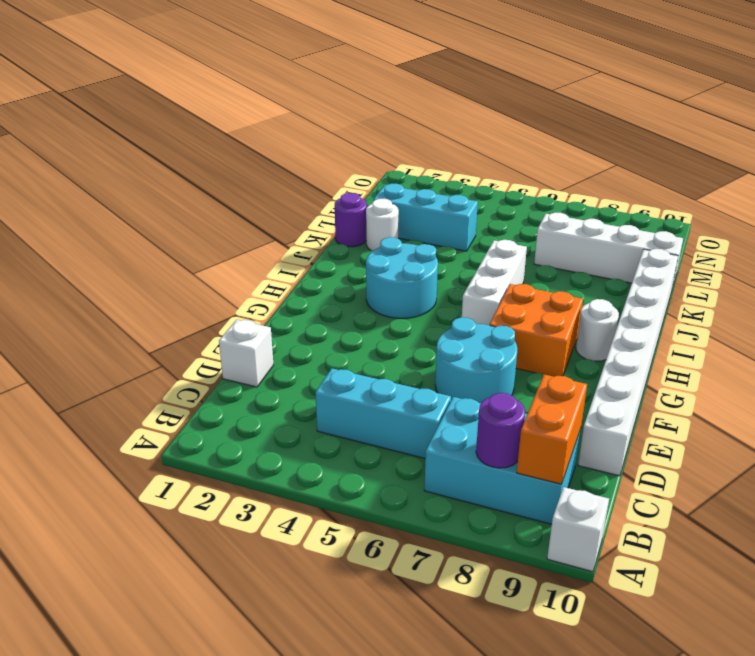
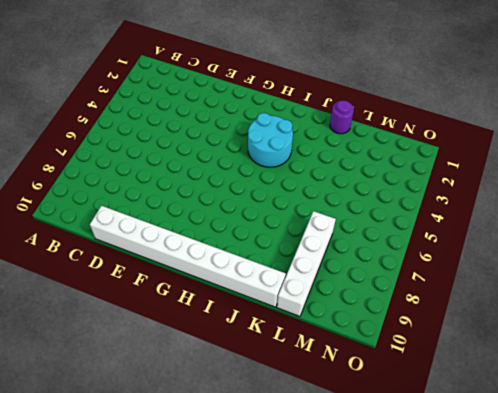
none -> white brick A10 level 1
none -> cyan brick B7:C9 level 1
none -> cyan brick C4:C6 level 1

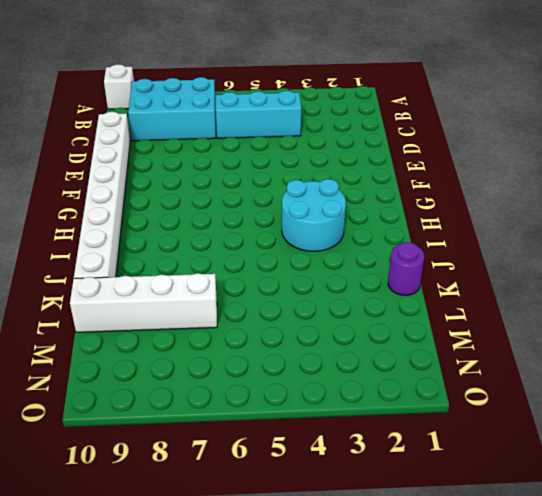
none -> white brick D1 level 1
none -> cyan round brick E6:F7 level 1
none -> orange brick G7:H8 level 1

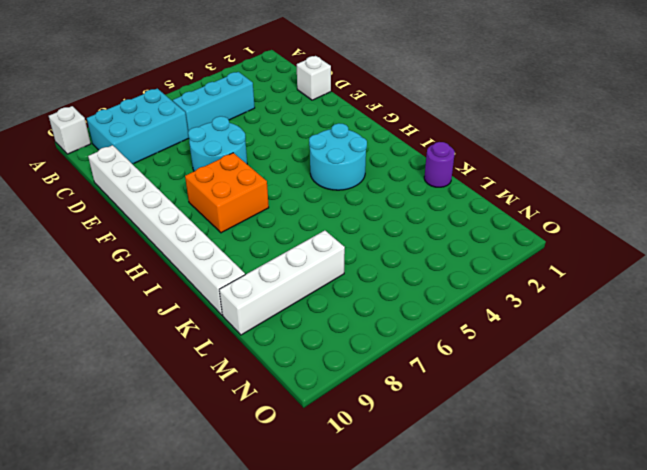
none -> white brick H6:J6 level 1
none -> white round brick H9 level 1
none -> white round brick K2 level 1

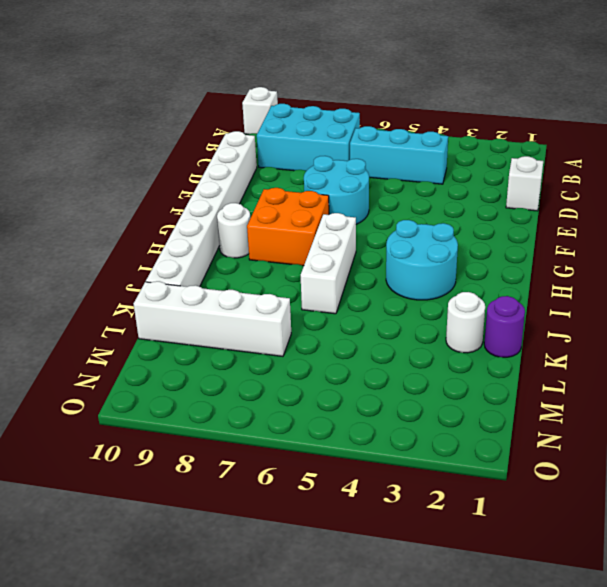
none -> cyan brick L2:L4 level 1
none -> purple round brick B8 level 2
none -> orange brick B9:C9 level 2

